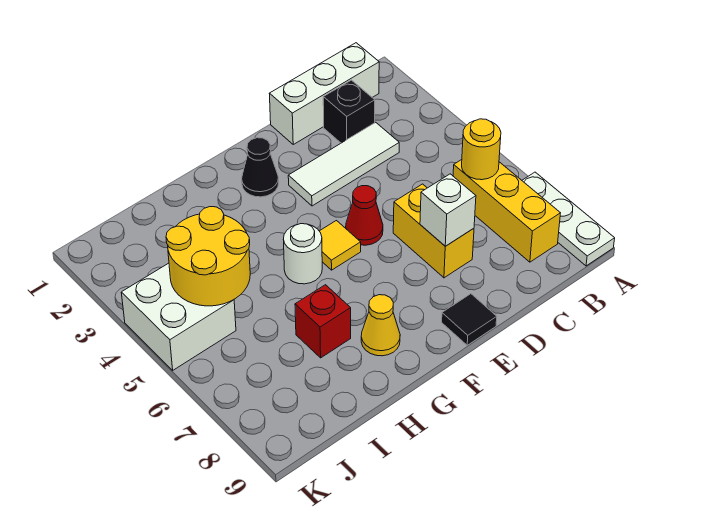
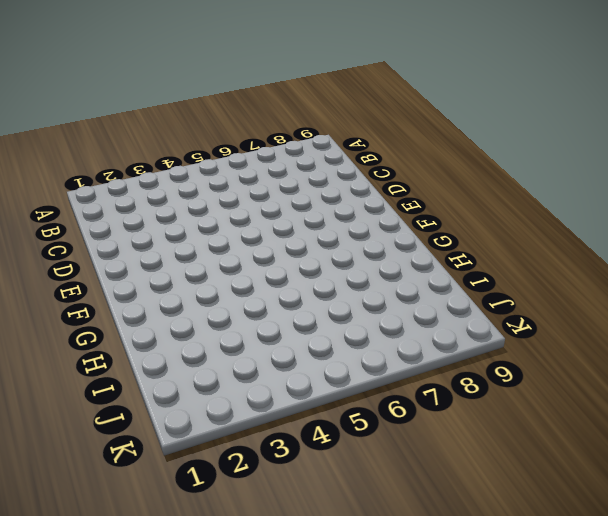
none -> white plate A7:A9 level 1
none -> white brick B1:D1 level 1
none -> yellow brick B6:B8 level 1

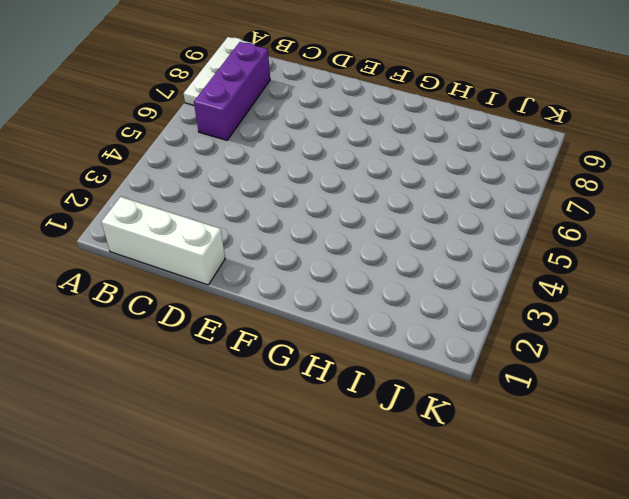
purple brick B6:B8 level 1 -> yellow brick B6:B8 level 1
none -> black brick C2 level 1
none -> white tile C3:E3 level 1
none -> yellow brick D6:D7 level 1

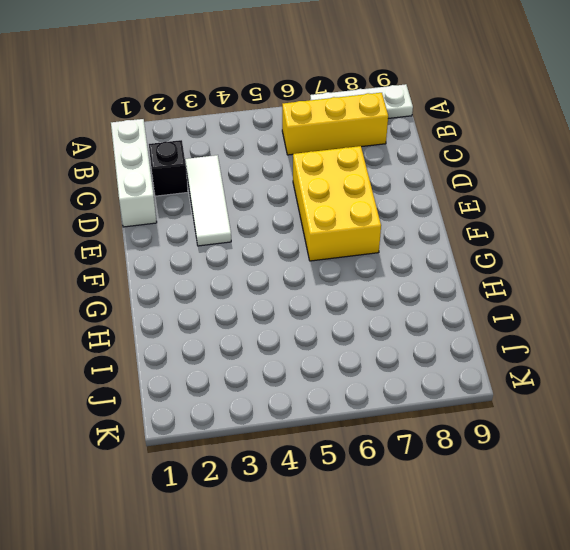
yellow brick D6:F7 level 1 -> yellow brick D6:D7 level 1
none -> red cone E5 level 1
none -> black tile E9 level 1
none -> black cone F2 level 1

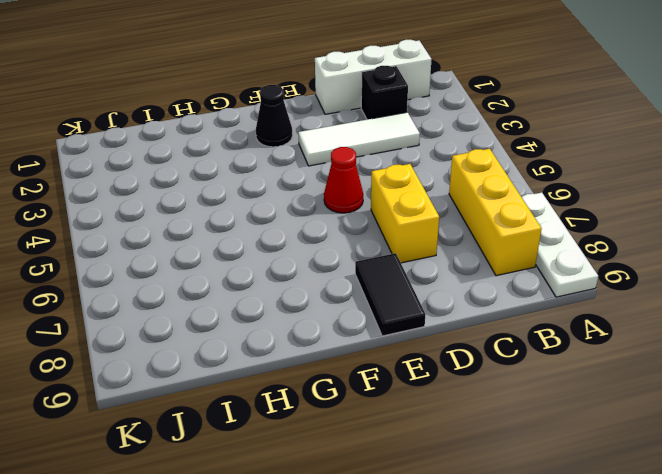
black tile E8:E9 level 1 -> black tile E9 level 1
none -> yellow tile F5 level 1
none -> white round brick G5 level 1
none -> yellow cone G8 level 1

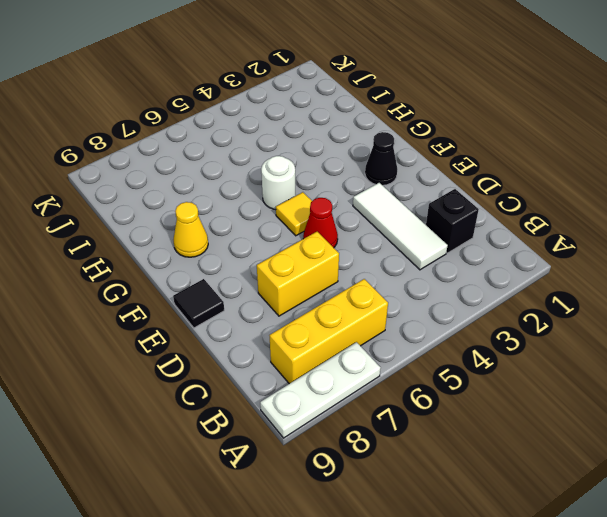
none -> white brick B1:D1 level 1
none -> red brick H7 level 1
none -> white brick J4:K5 level 1

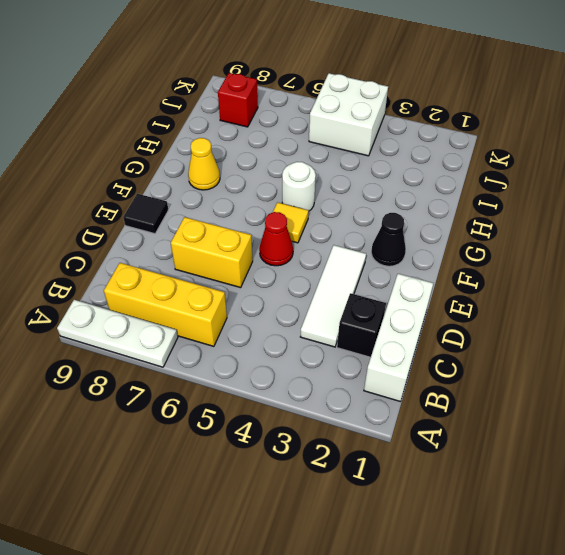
red brick J8 level 1 -> red brick H7 level 1
none -> yellow round brick B6 level 2
none -> white brick D7 level 2
none -> yellow round brick I4:J5 level 2

